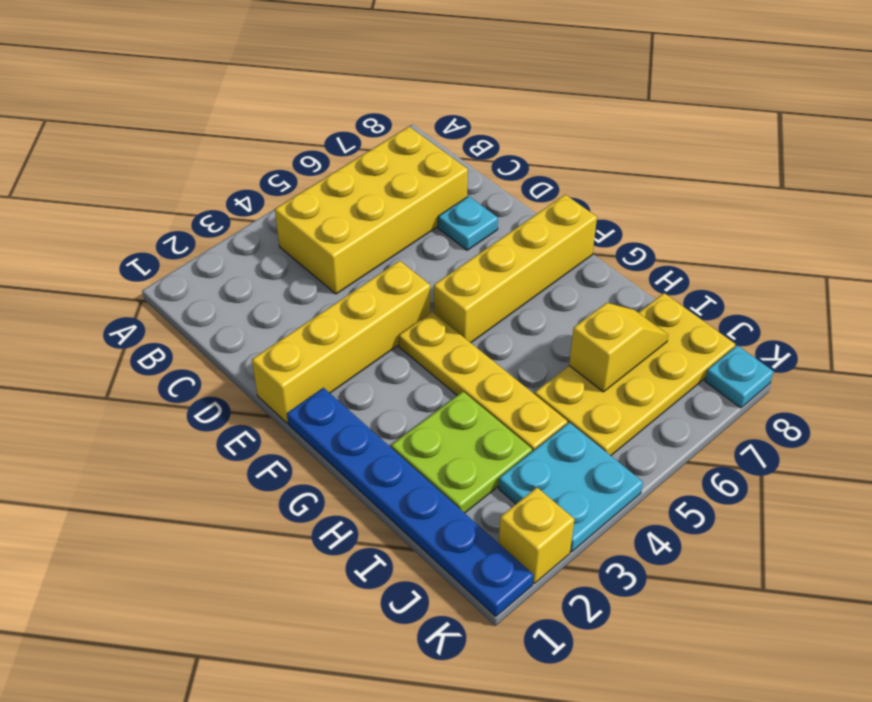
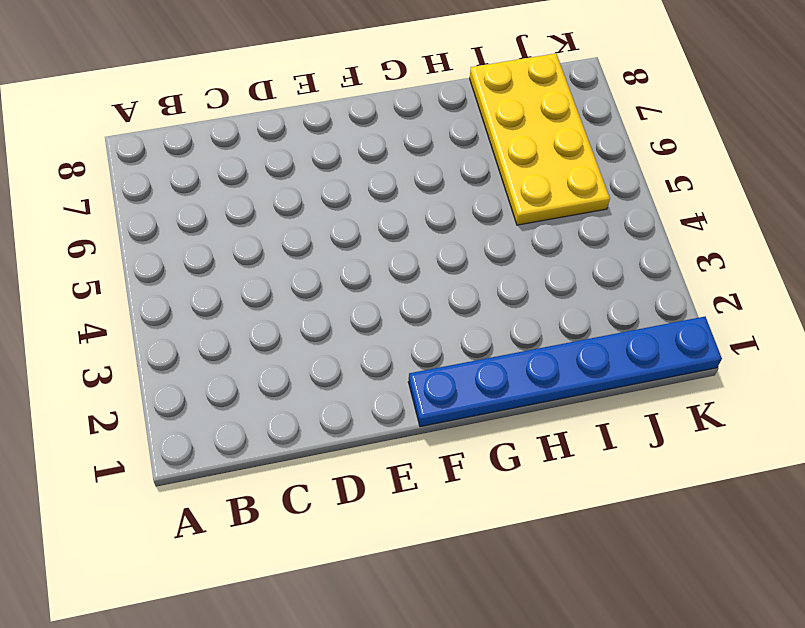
none -> yellow brick B4:C7 level 1
none -> cyan plate D7 level 1
none -> yellow brick E1:E4 level 1

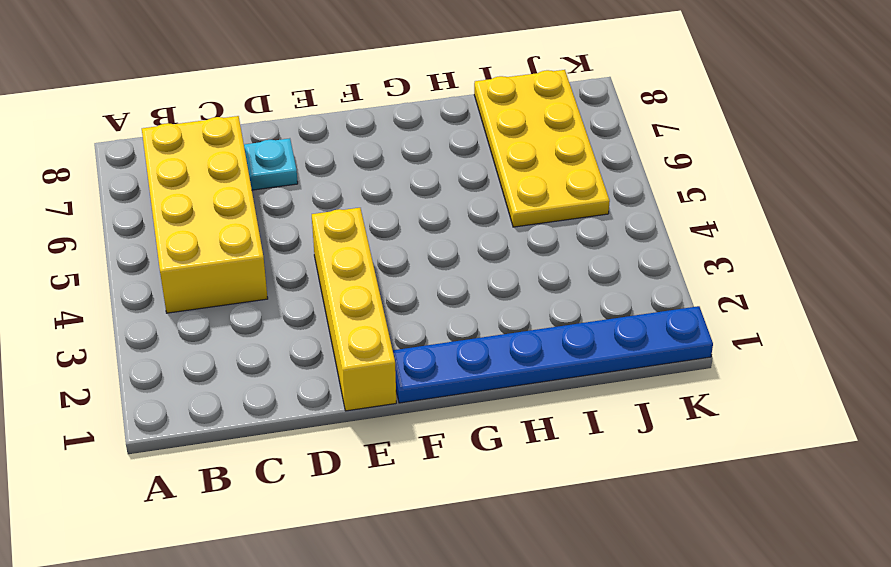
none -> yellow plate F4:I4 level 1
none -> yellow brick F5:F8 level 1
none -> lime plate H2:I3 level 1

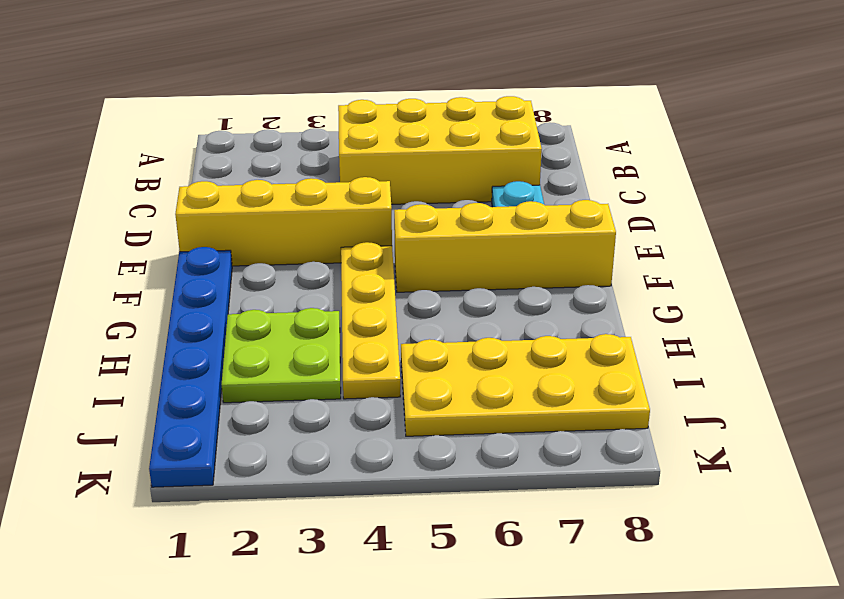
none -> cyan plate J3:K4 level 1
none -> yellow brick K2 level 1
none -> cyan plate K8 level 1

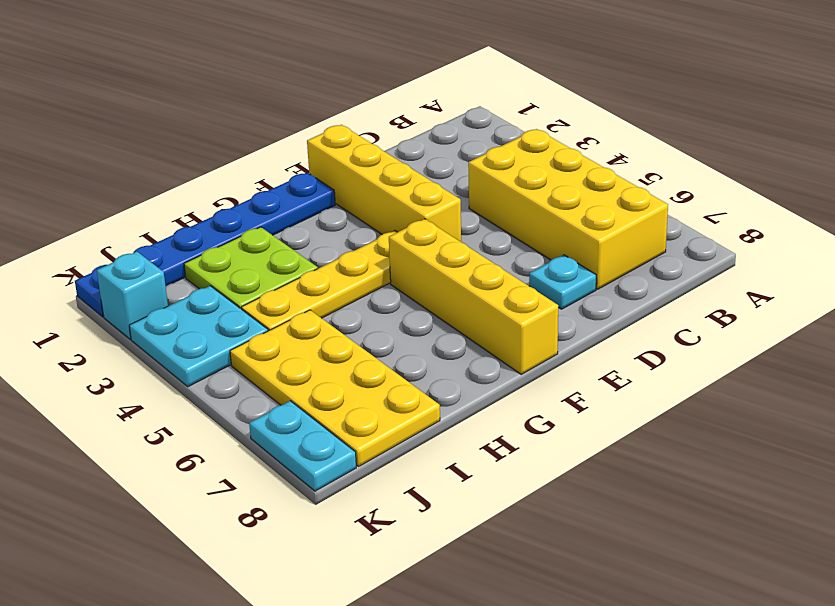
cyan brick K2 level 1 -> yellow brick K2 level 1
cyan plate K7:K8 level 1 -> cyan plate K8 level 1
none -> yellow slope I6:I7 level 2 top 6

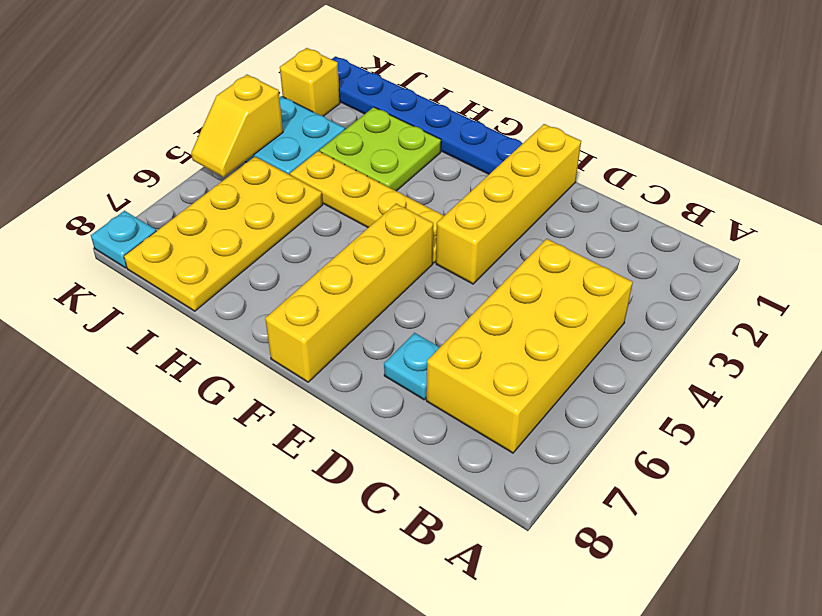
yellow slope K4:K5 level 2 top 4 -> yellow slope I6:I7 level 2 top 6

